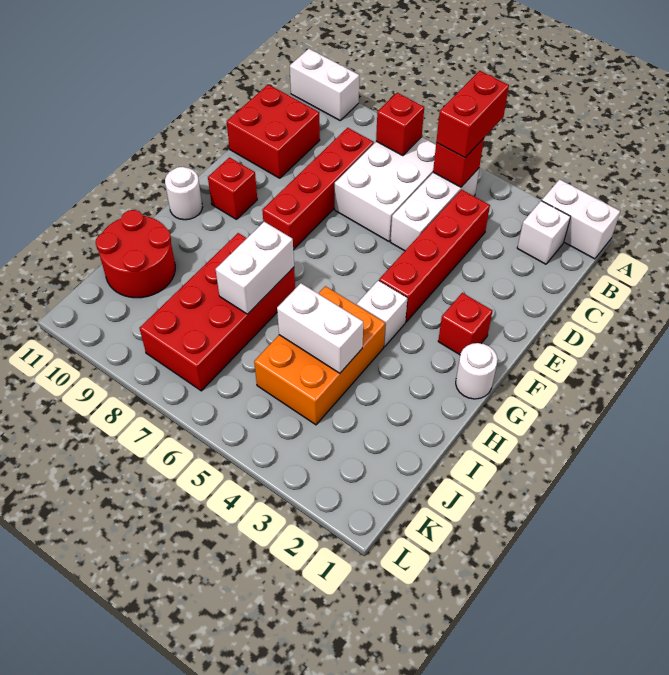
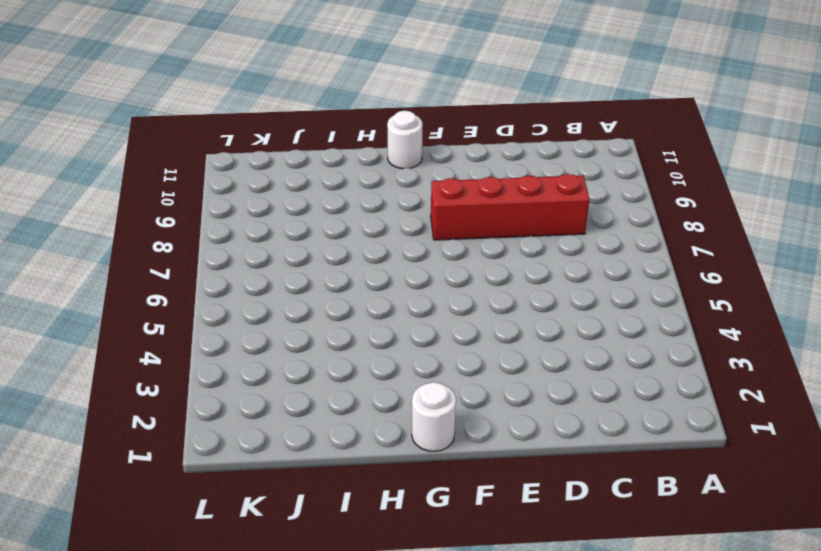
none -> white brick A1:A2 level 1
none -> white brick A10:A11 level 1
none -> white brick B2 level 1

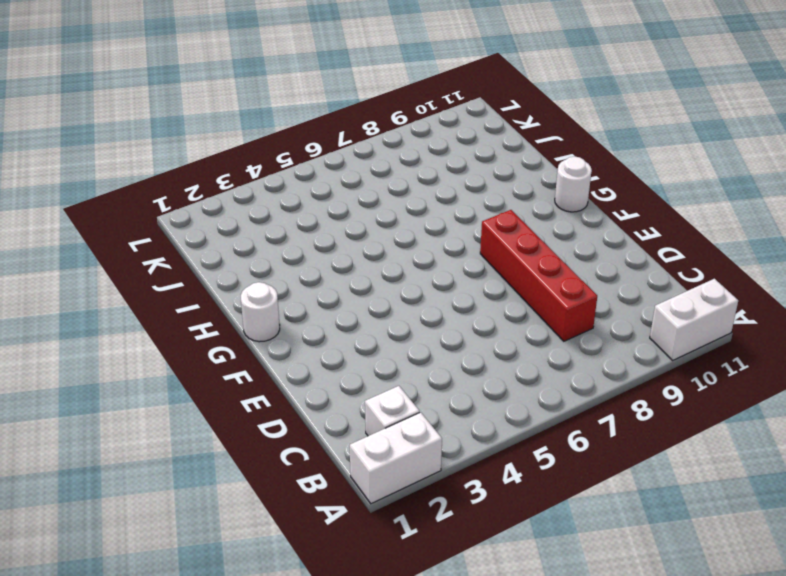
none -> white brick B5:D5 level 1
none -> white brick B6:D7 level 1
none -> red brick C4:F4 level 1

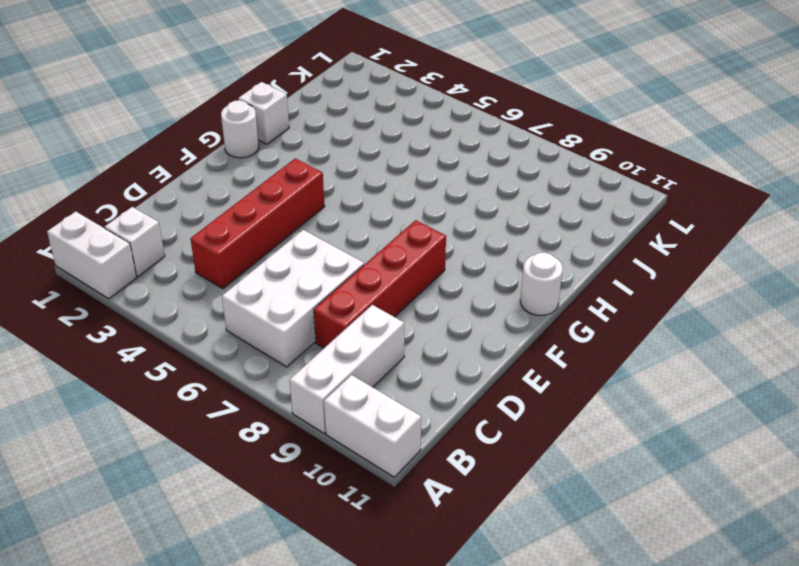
white brick A9:C9 level 1 -> white brick B5:D5 level 1
white brick H1 level 1 -> white brick G4 level 1
none -> red brick C10:D11 level 1
none -> red brick F2 level 1
none -> red brick F10 level 1

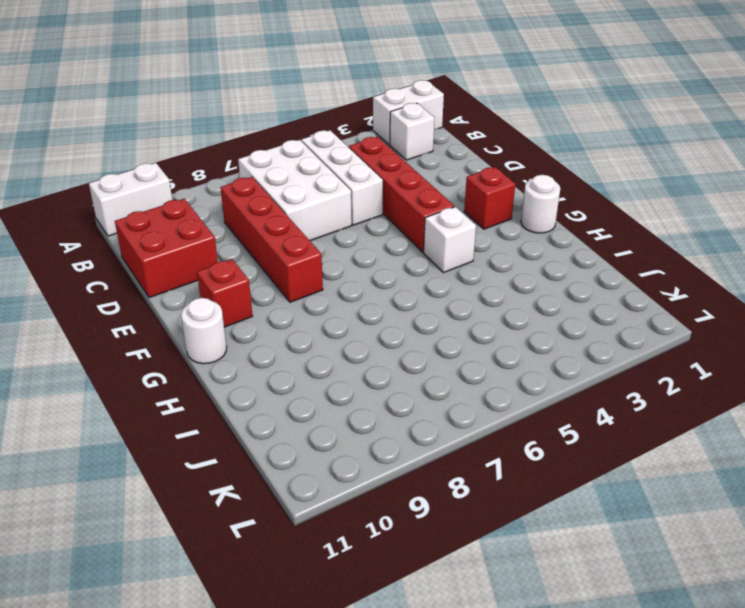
none -> orange brick H4:J5 level 1
none -> red brick H7:K8 level 1
none -> red round brick I10:J11 level 1

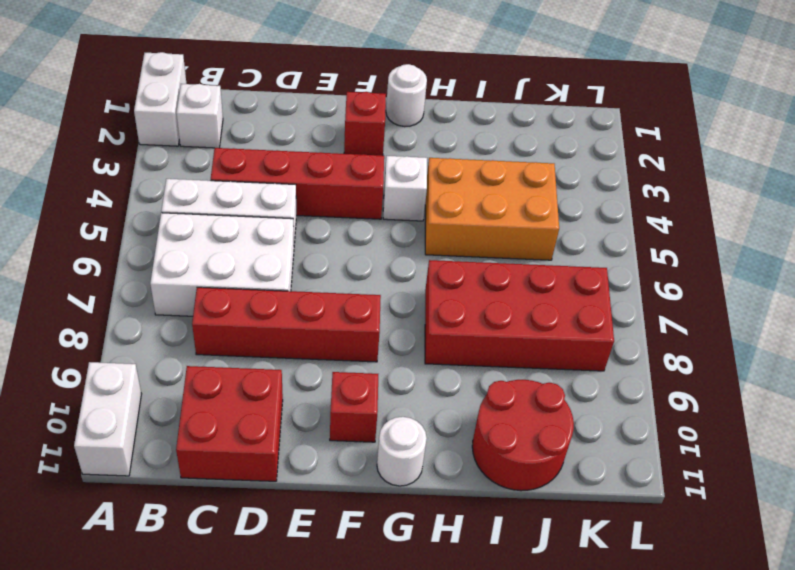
none -> red brick B5 level 2
none -> red brick B7 level 2
none -> white brick H7:I7 level 2

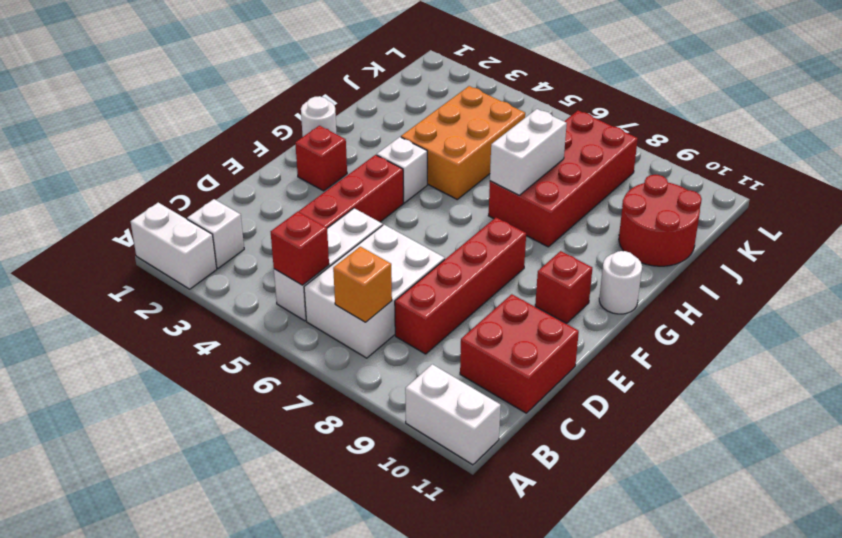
orange brick B7 level 2 -> red brick B7 level 2
none -> white brick I4:I5 level 2
none -> red brick A5:B5 level 3

